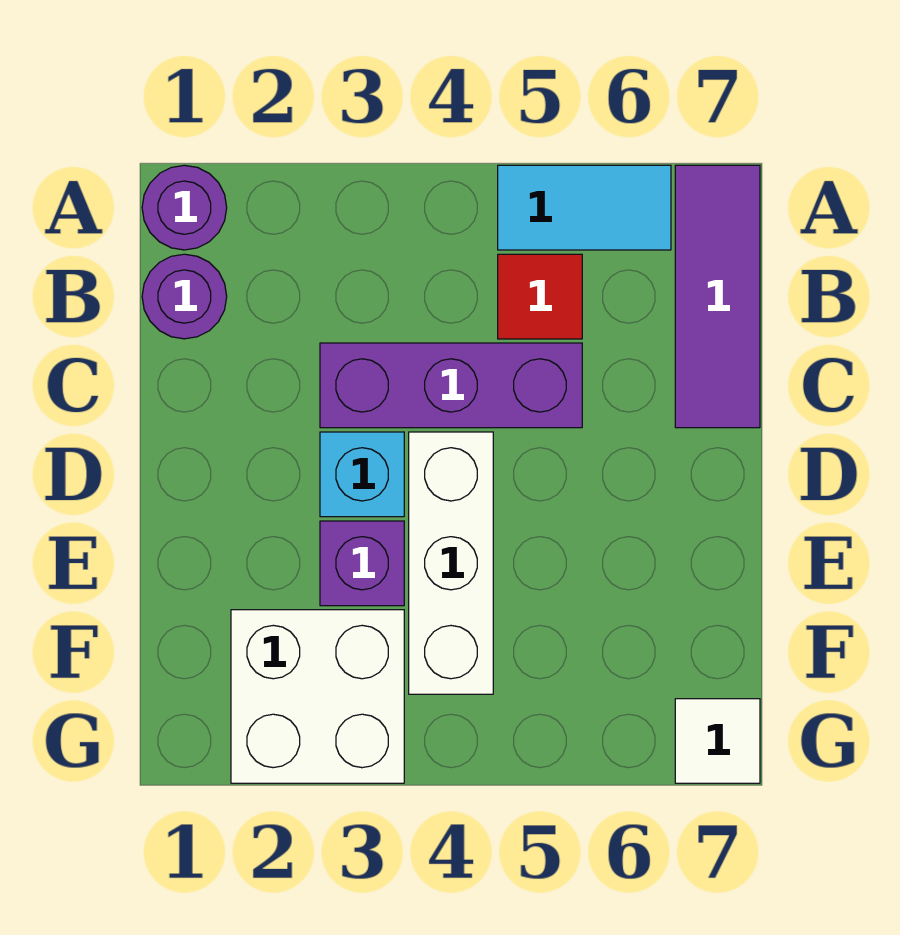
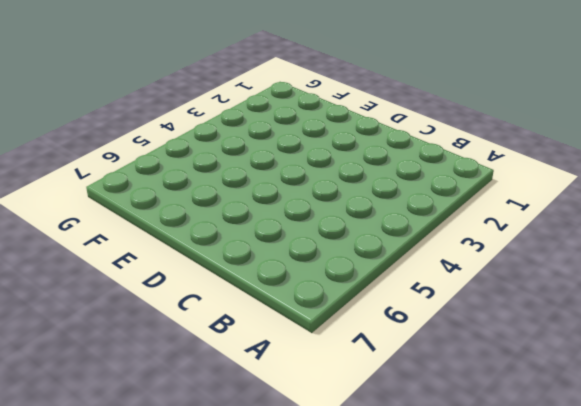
none -> purple round brick A1 level 1
none -> cyan tile A5:A6 level 1

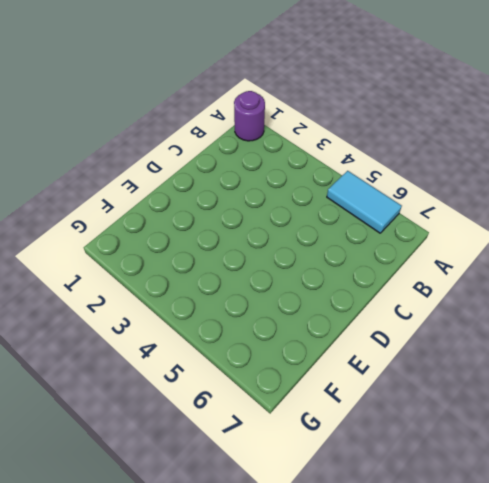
none -> purple tile A7:C7 level 1
none -> purple round brick B1 level 1

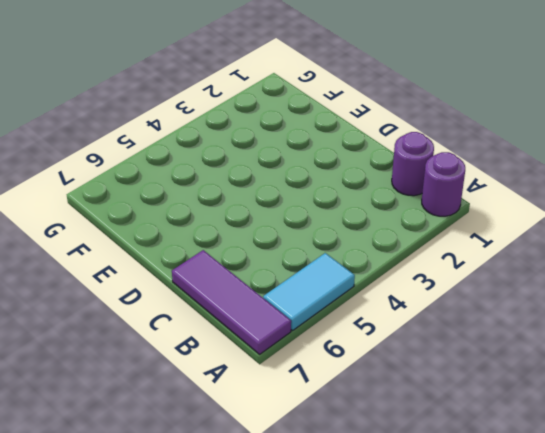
none -> red tile B5 level 1
none -> purple brick C3:C5 level 1

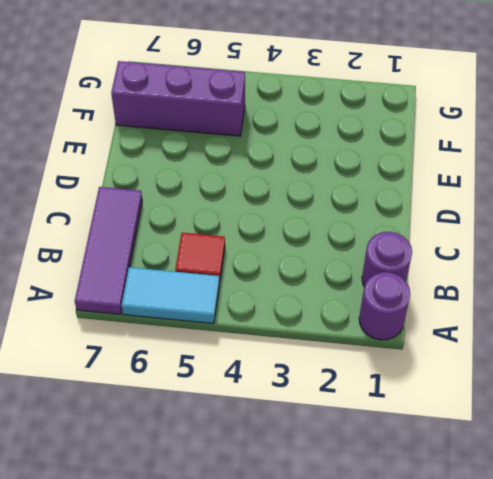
purple brick F5:F7 level 1 -> purple brick C3:C5 level 1
none -> cyan brick D3 level 1
none -> white brick D4:F4 level 1

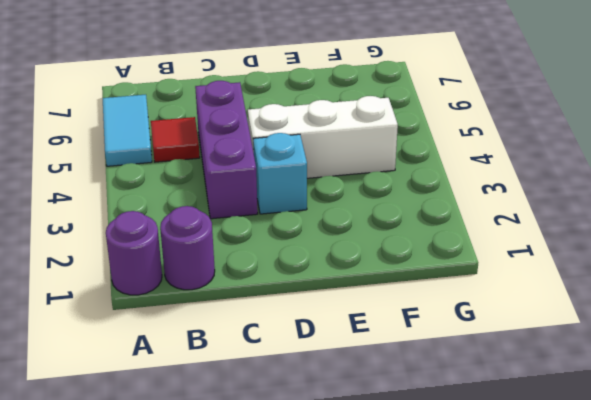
none -> purple tile A7:C7 level 1
none -> purple brick E3 level 1

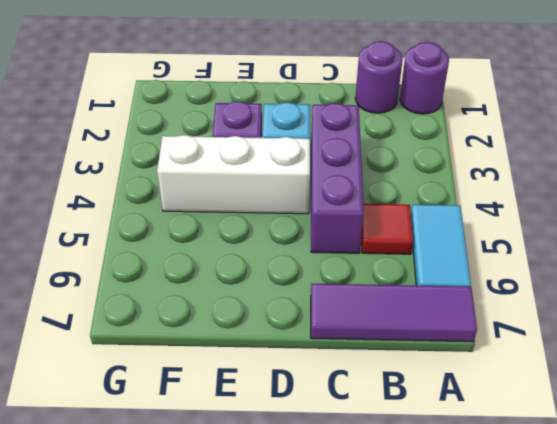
none -> white brick F2:G3 level 1
none -> white tile G7 level 1

